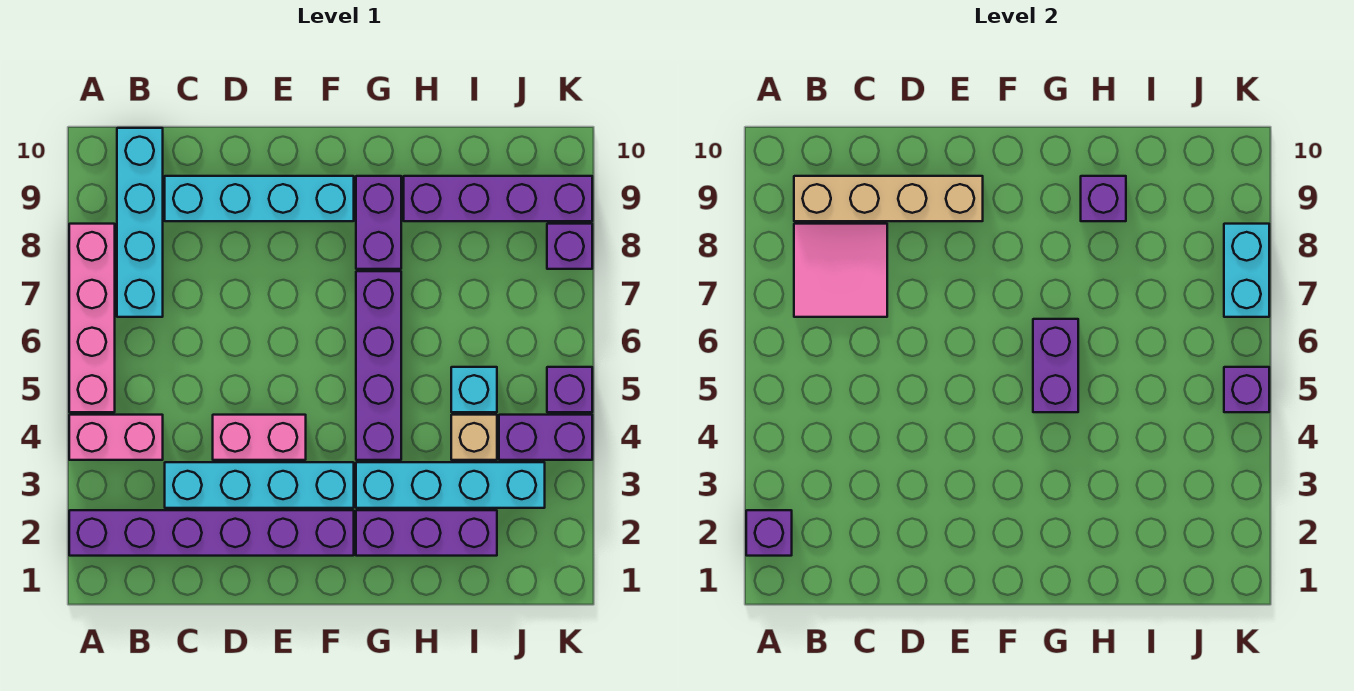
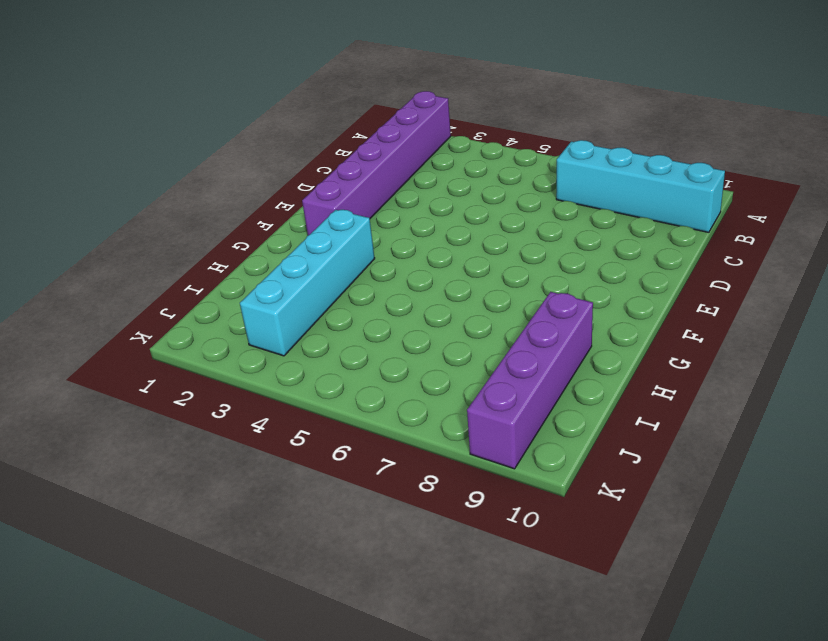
none -> pink brick A4:B4 level 1
none -> pink brick A5:A8 level 1
none -> cyan brick C3:F3 level 1

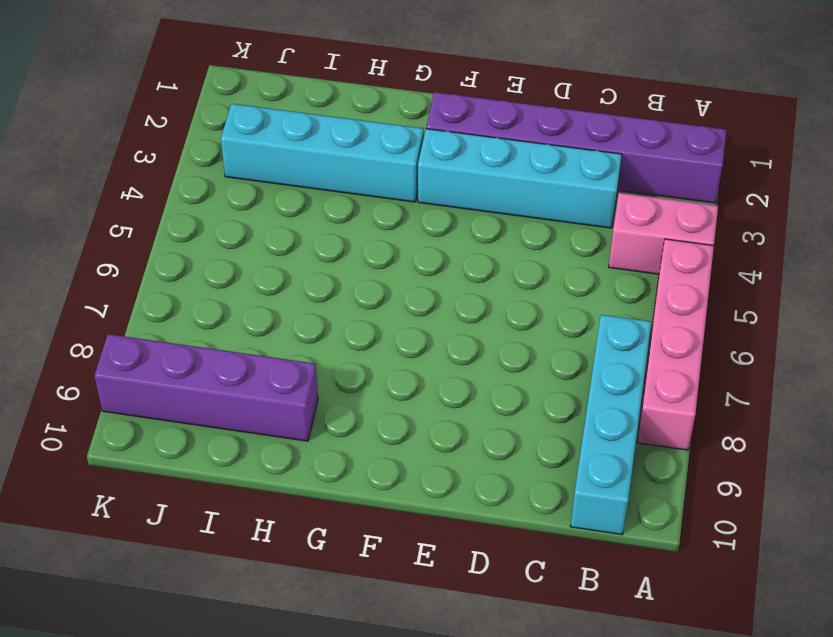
none -> cyan brick C9:F9 level 1
none -> pink brick D4:E4 level 1
none -> purple brick G2:I2 level 1

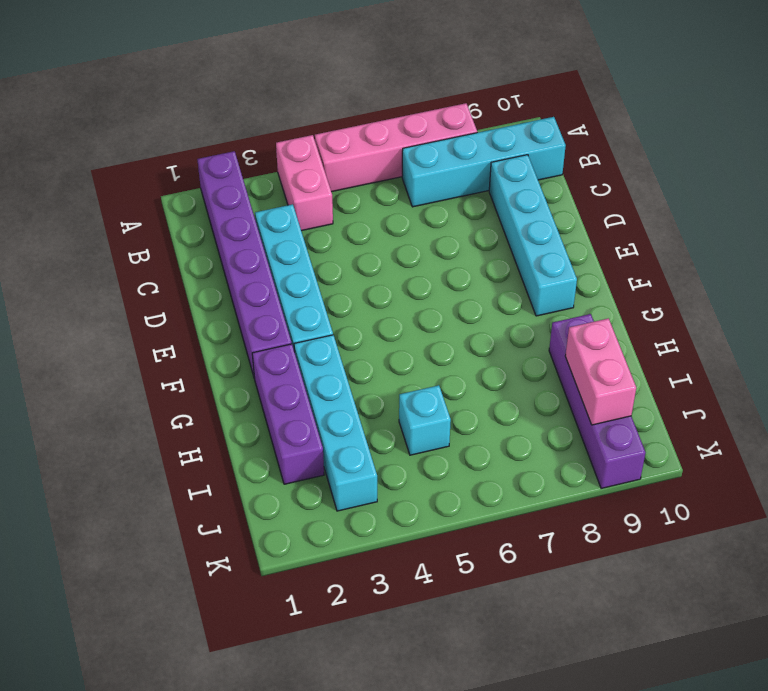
pink brick I9:J9 level 2 -> pink brick D4:E4 level 1
none -> purple brick G4:G7 level 1
none -> purple brick G8:G9 level 1
none -> tan brick I4 level 1

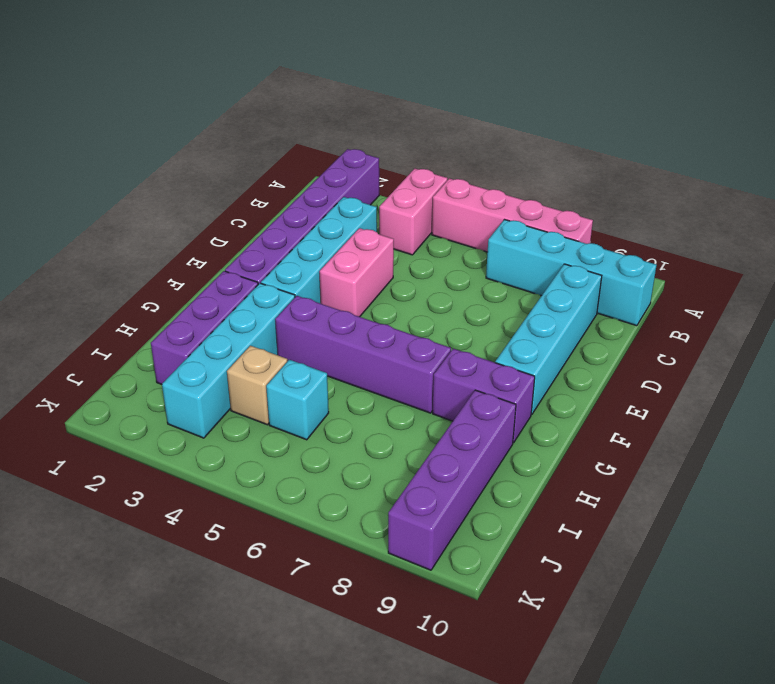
none -> purple brick J4:K4 level 1
none -> purple brick K5 level 1
none -> purple brick K8 level 1

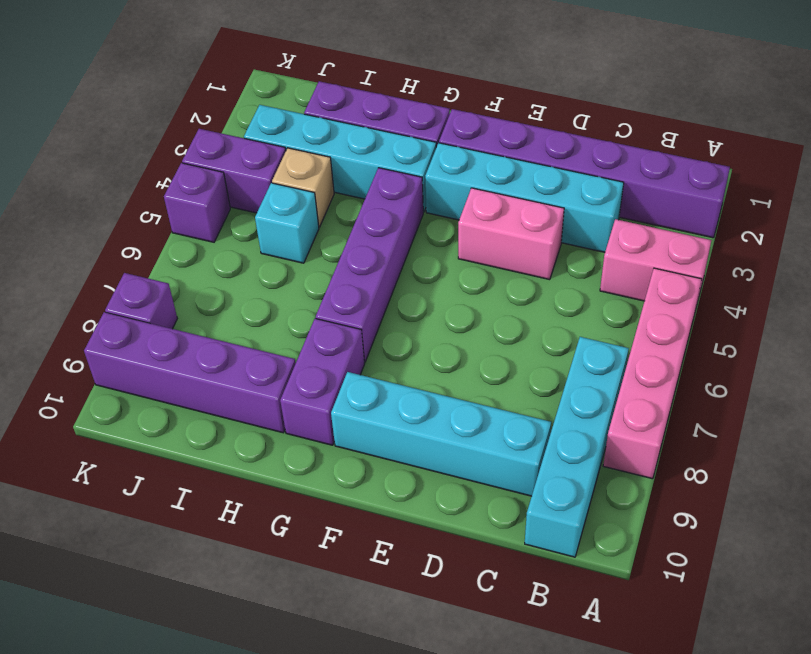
none -> purple brick A2 level 2
none -> pink tile B7:C8 level 2
none -> tan brick B9:E9 level 2

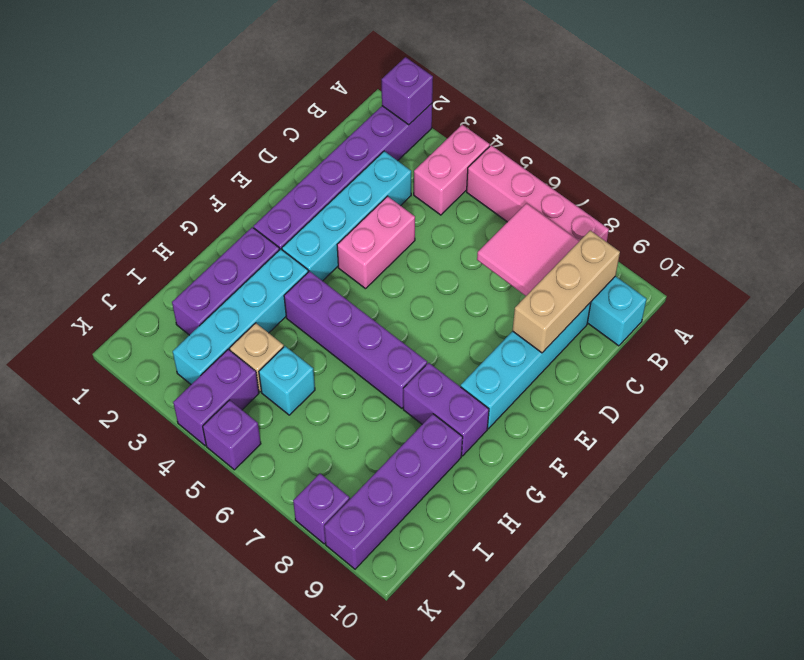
tan brick B9:D9 level 2 -> tan brick B9:E9 level 2
none -> purple brick G5:G6 level 2
none -> purple brick H9 level 2
none -> purple brick K5 level 2

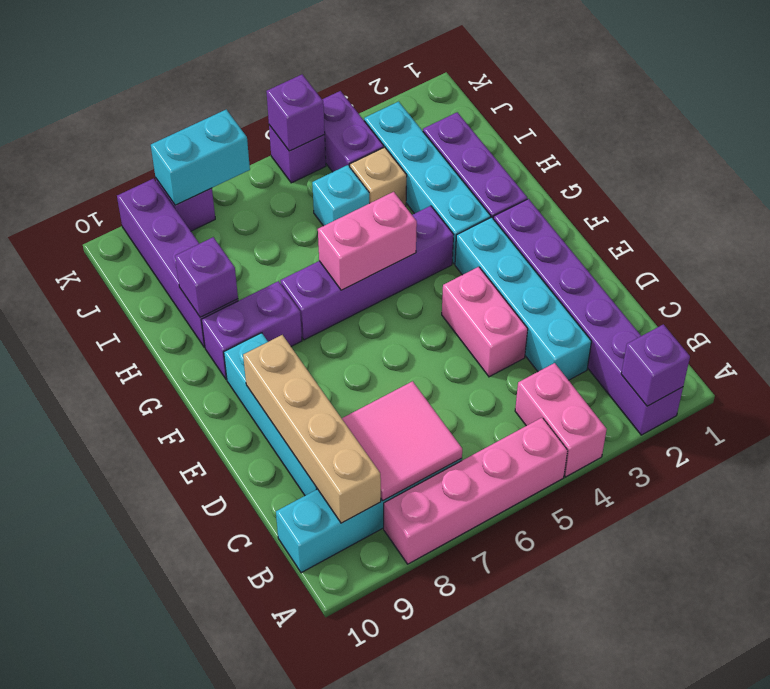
pink brick G5:G6 level 2 -> purple brick G5:G6 level 2

